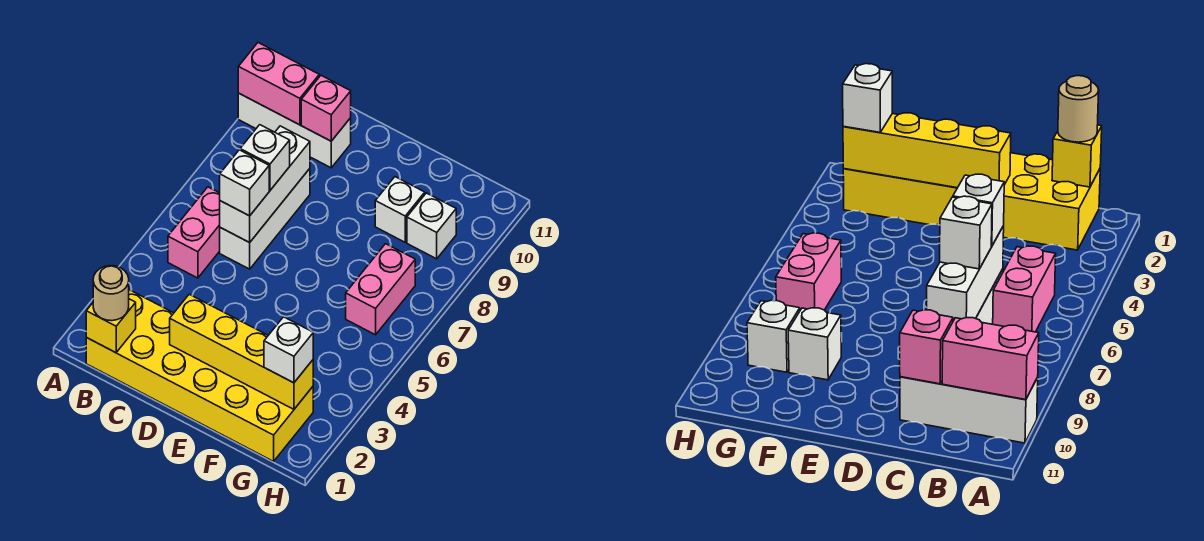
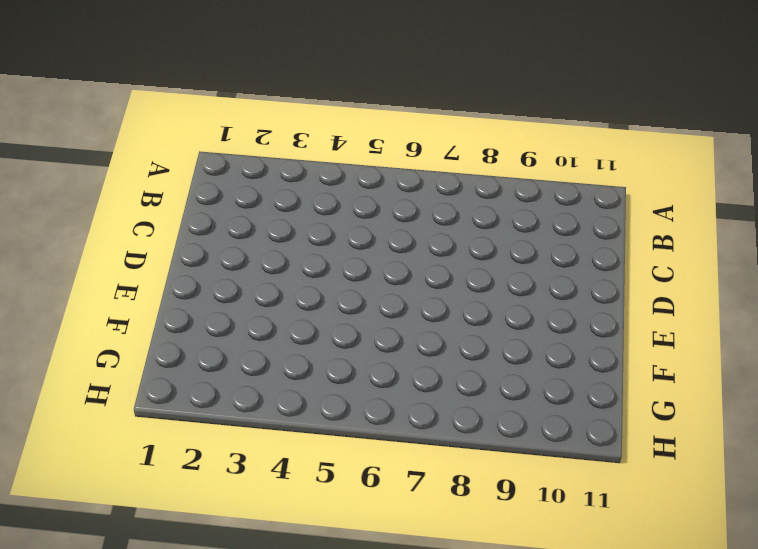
none -> white brick A10:C10 level 1
none -> yellow brick B1:G2 level 1
none -> pink brick B5:B6 level 1

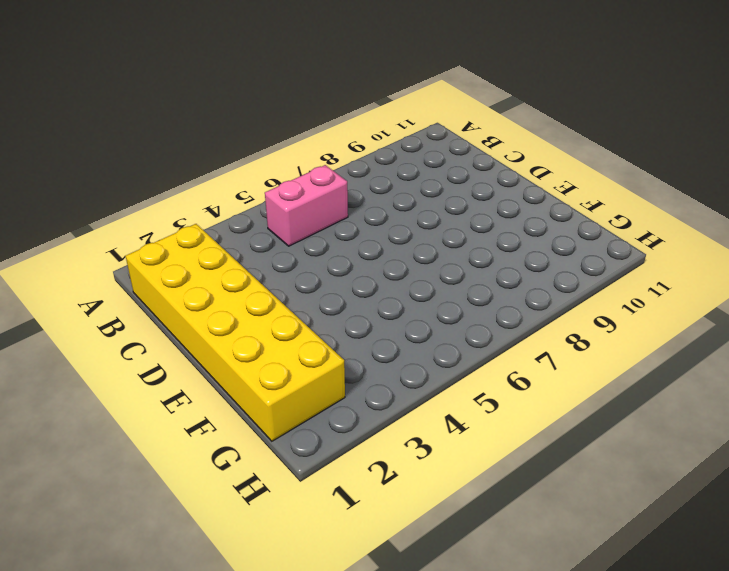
none -> white brick A10:C10 level 1
none -> white brick C6:C8 level 1
none -> white brick F9 level 1

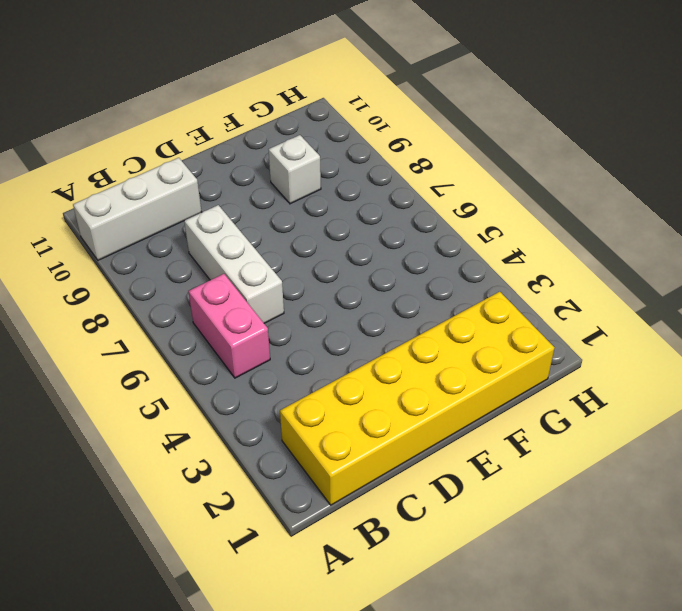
none -> pink brick G6:G7 level 1
none -> white brick G9 level 1
none -> pink brick A10:B10 level 2

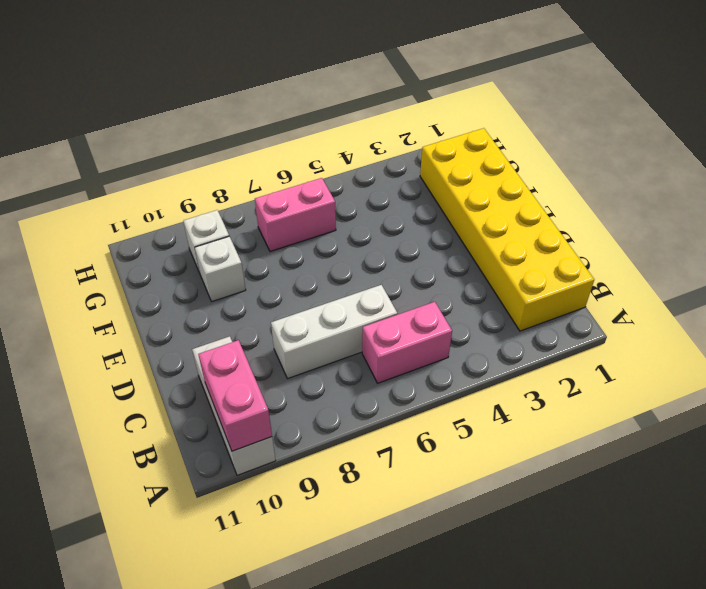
none -> yellow brick B1 level 2
none -> white brick C6:C8 level 2
none -> pink brick C10 level 2

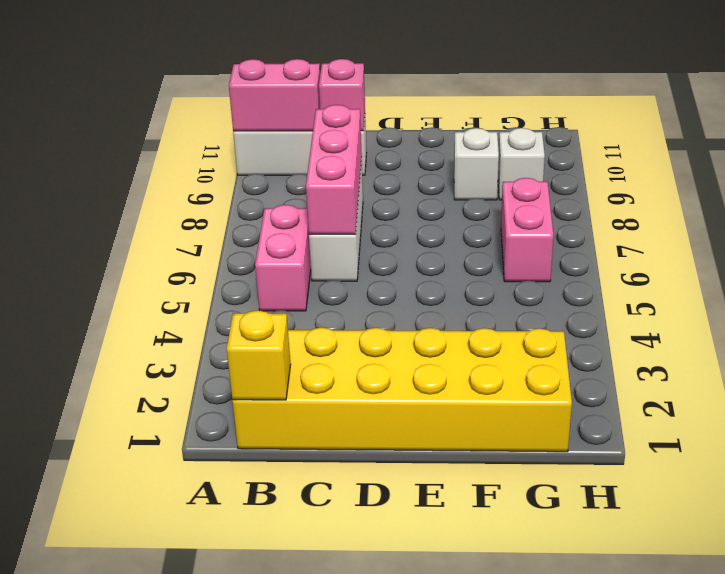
pink brick C6:C8 level 2 -> white brick C6:C8 level 2
none -> yellow brick D2:G2 level 2
none -> tan round brick B1 level 3
none -> white brick C6 level 3

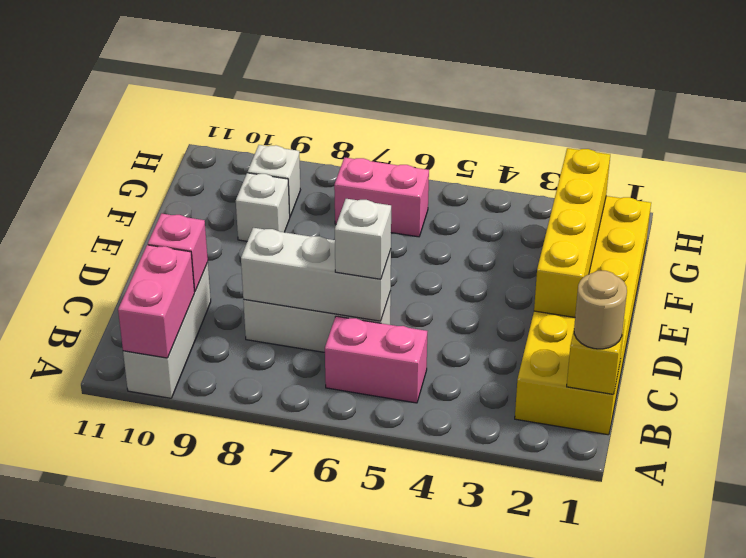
none -> white brick C7 level 3
none -> white brick G2 level 3

